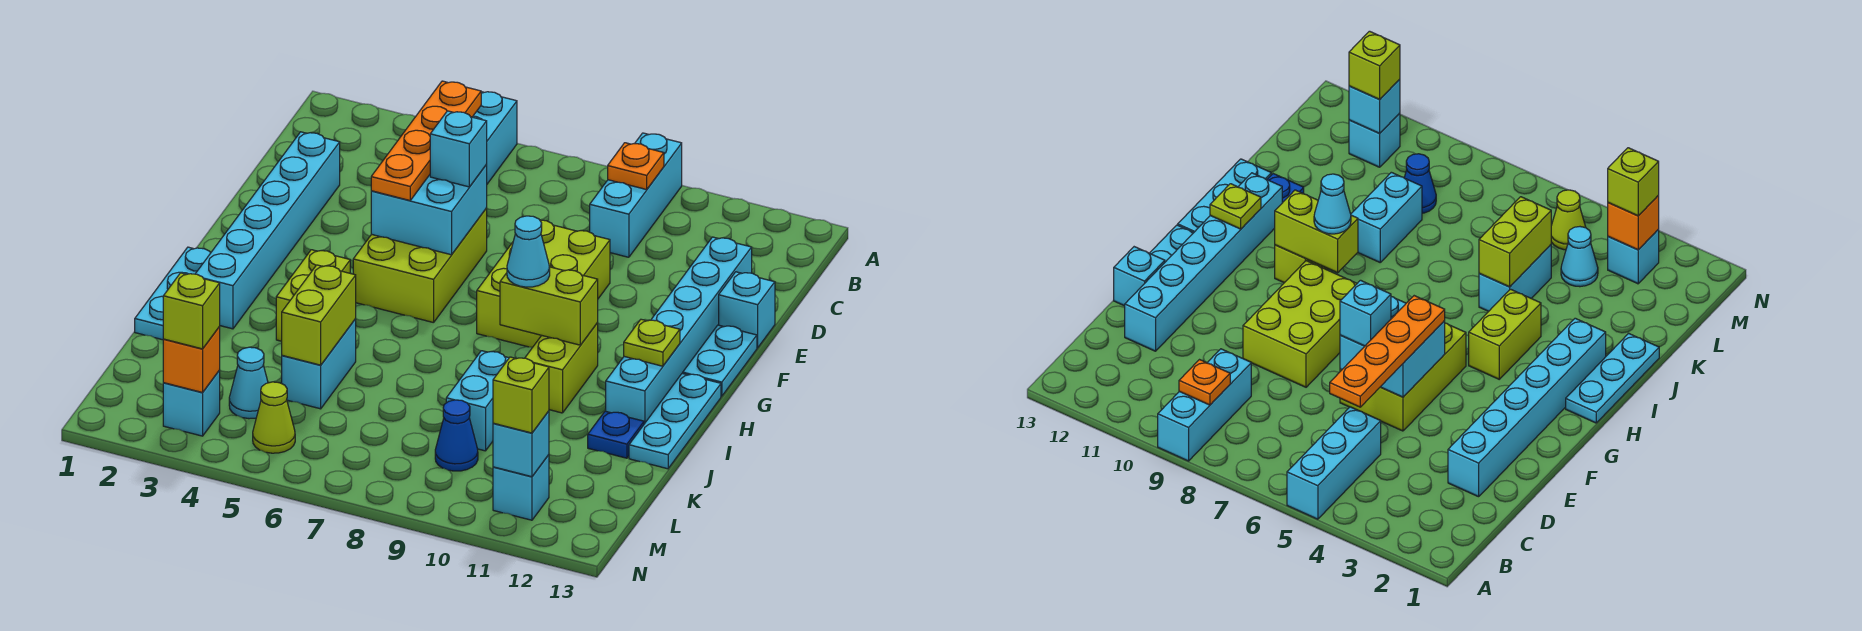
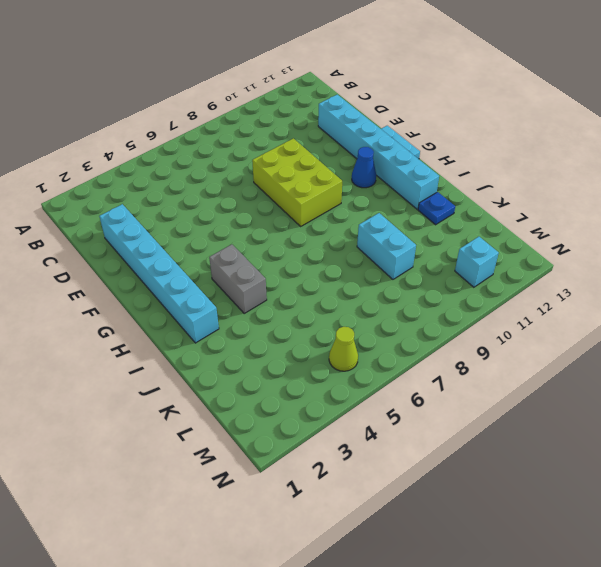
blue cone G11 level 1 -> blue cone L9 level 1
grey brick H4:I4 level 1 -> lime brick H4:I4 level 1
none -> cyan brick A5:C5 level 1
none -> cyan brick A9:C9 level 1
none -> lime brick E5:G6 level 1
none -> cyan brick E13 level 1

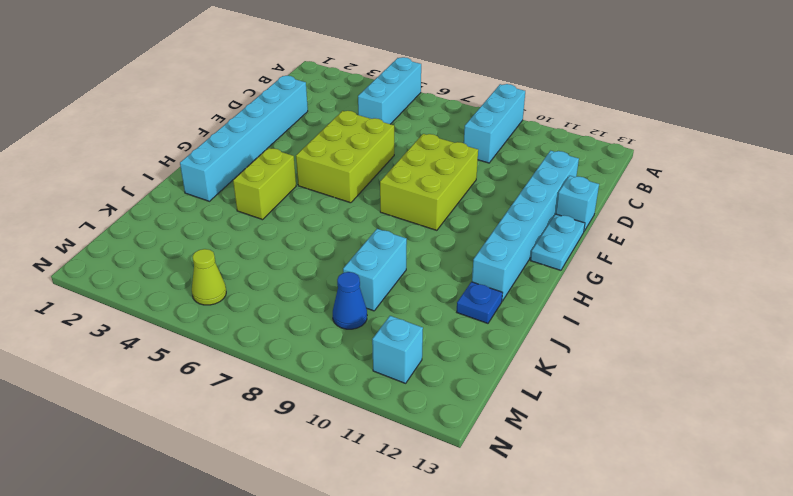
none -> cyan plate H1:J1 level 1
none -> lime brick H10:I10 level 1
none -> cyan plate H13:J13 level 1
none -> cyan brick J5:K5 level 1

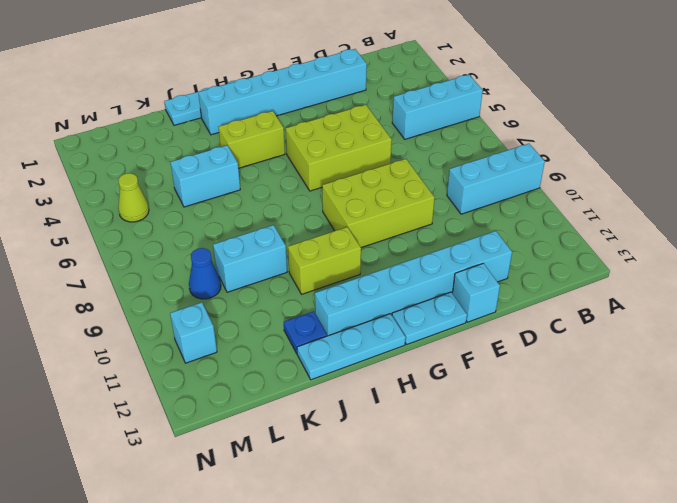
none -> cyan cone L4 level 1
none -> cyan brick M3 level 1
none -> orange plate B9 level 2
none -> cyan brick E5:F6 level 2

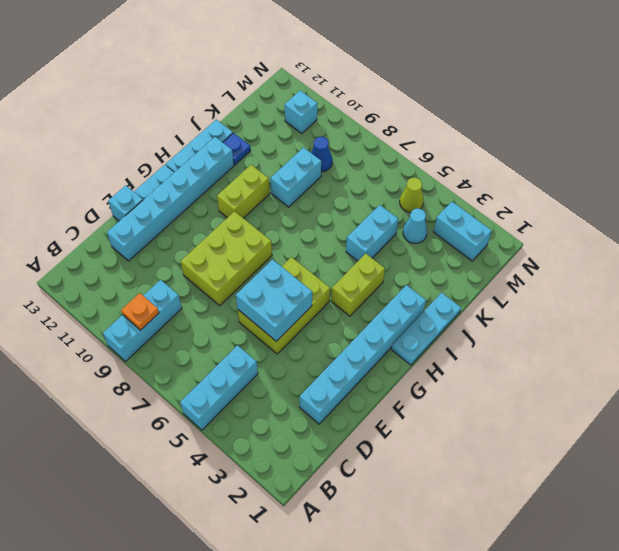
cyan brick M2:M3 level 1 -> cyan brick M3 level 1
none -> lime brick H9:H10 level 2
none -> lime plate H12 level 2
none -> lime brick J5:K5 level 2
none -> orange brick M3 level 2

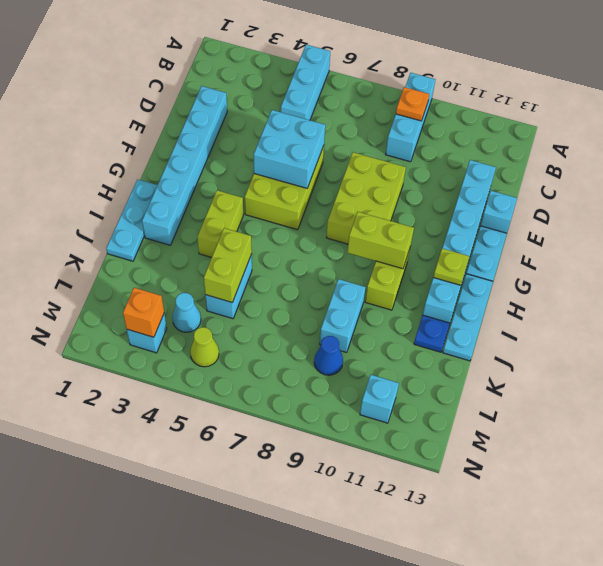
none -> cyan brick M11 level 2
none -> orange plate C5:F5 level 3
none -> cyan brick E6 level 3
none -> cyan cone H9 level 3

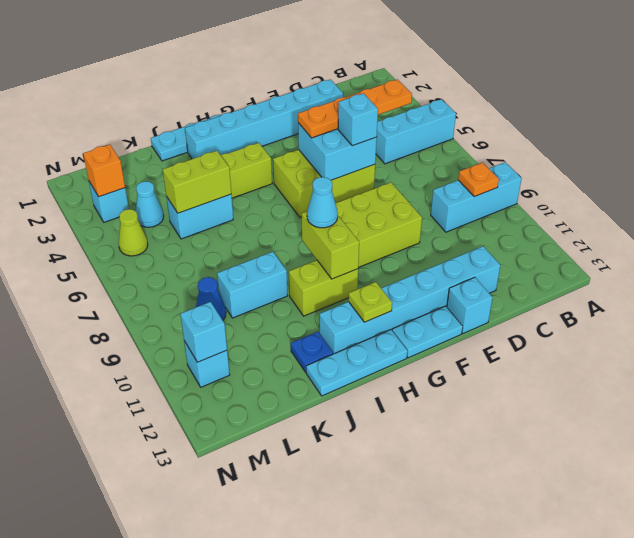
none -> lime brick M3 level 3
none -> lime brick M11 level 3

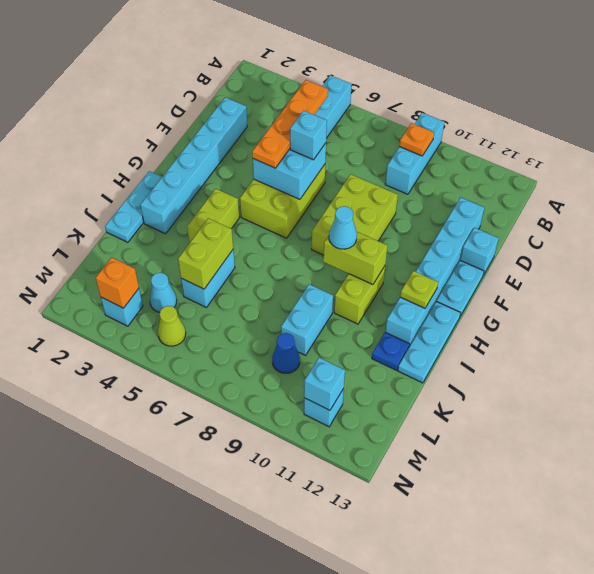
none -> lime brick M3 level 3
none -> lime brick M11 level 3

